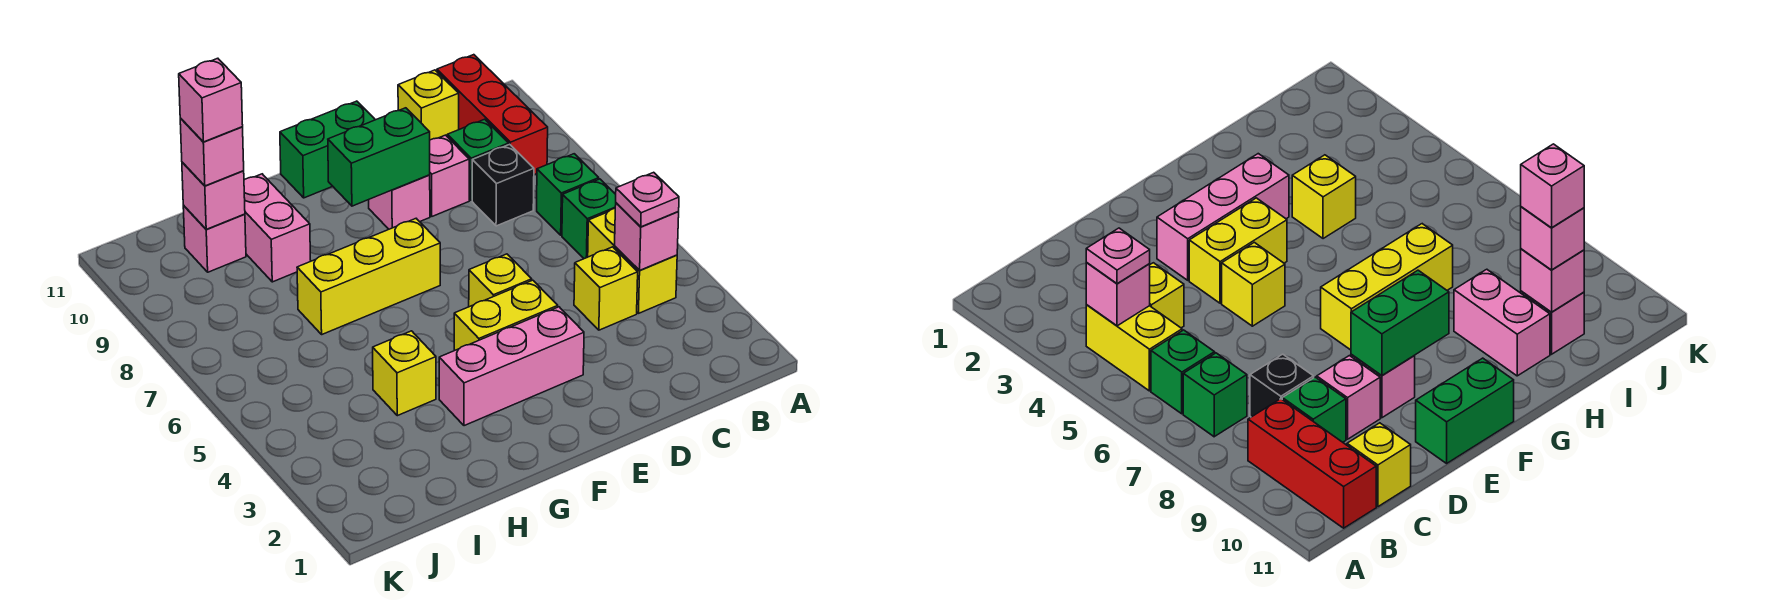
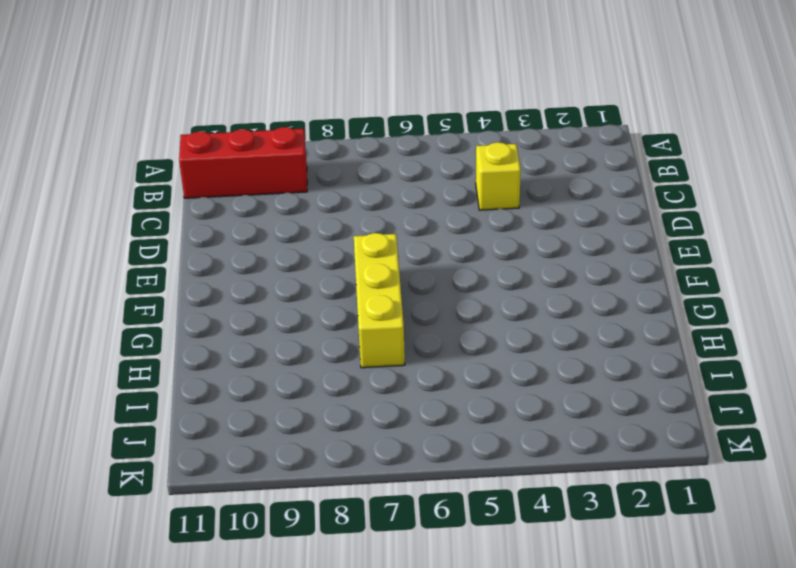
none -> yellow brick B4:B5 level 1
none -> green brick B6 level 1
none -> green brick B7 level 1

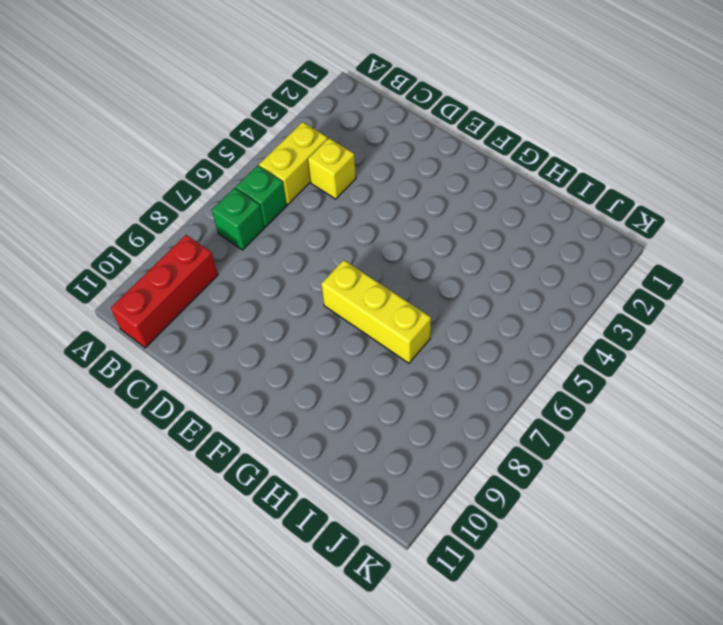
none -> black brick C8 level 1
none -> green brick C9 level 1
none -> yellow brick C11 level 1

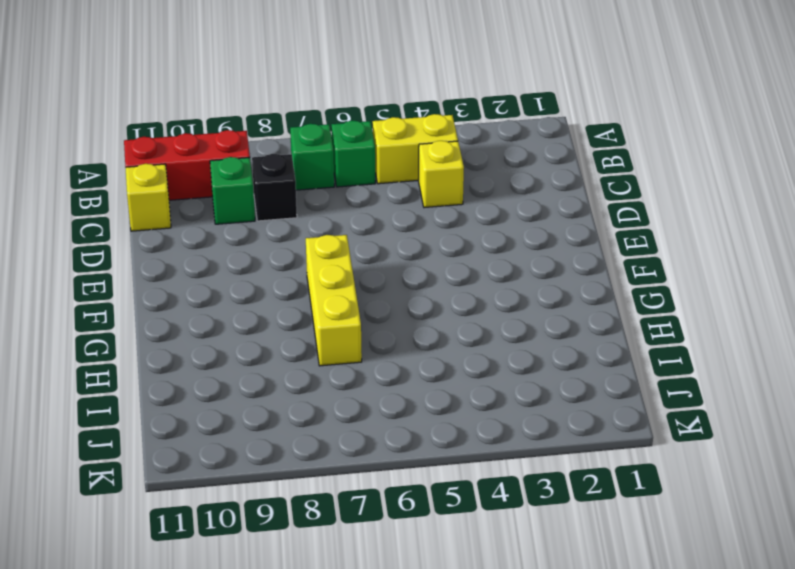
none -> pink brick D9 level 1
none -> pink brick E3:G3 level 1
none -> yellow brick E4:F4 level 1

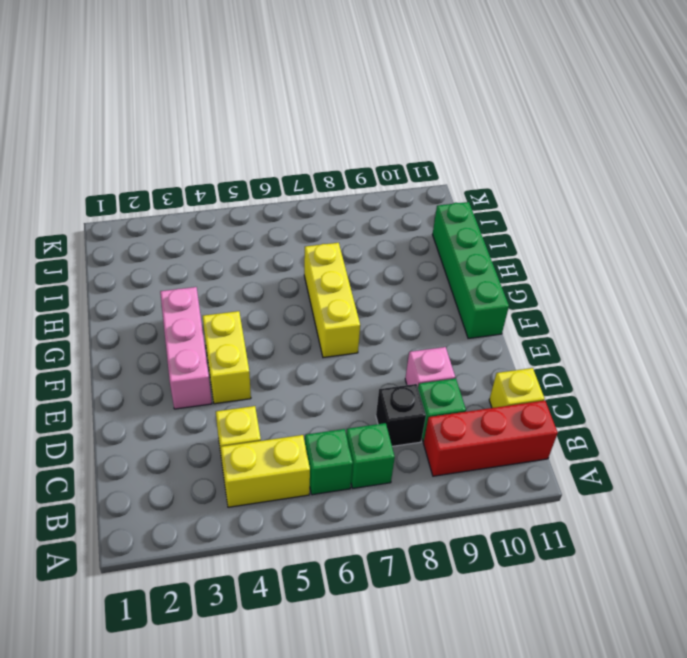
green brick F11:I11 level 1 -> green brick E11:F11 level 1
none -> yellow brick E5 level 1
none -> pink brick E9 level 1
none -> yellow brick H4 level 1

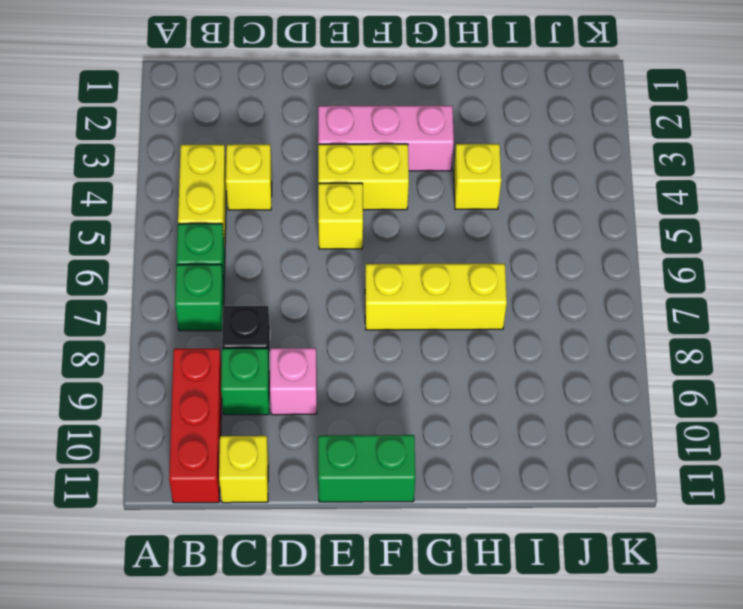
none -> pink brick E9 level 1
none -> pink brick H9:H10 level 1
none -> pink brick I10 level 1

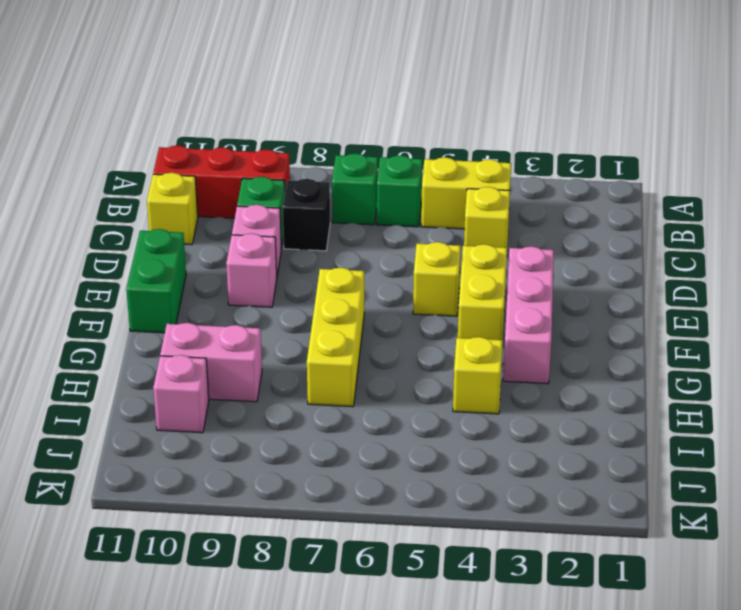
none -> pink brick B4 level 2
none -> green brick E9:F9 level 2
none -> pink brick I10 level 2

